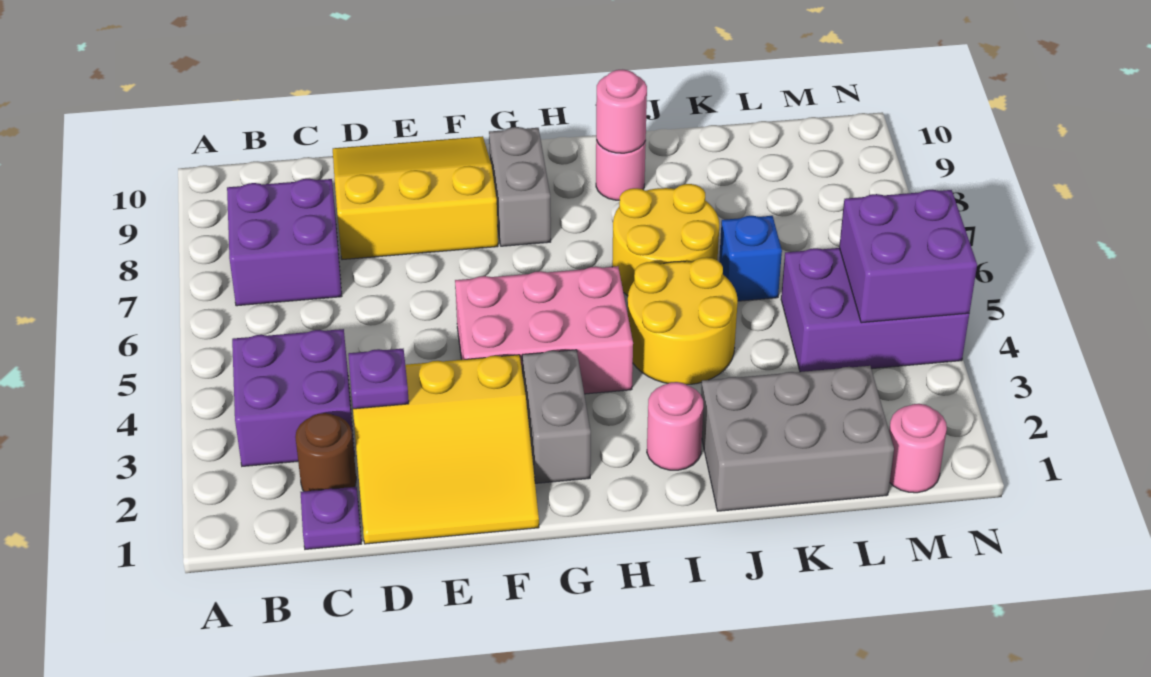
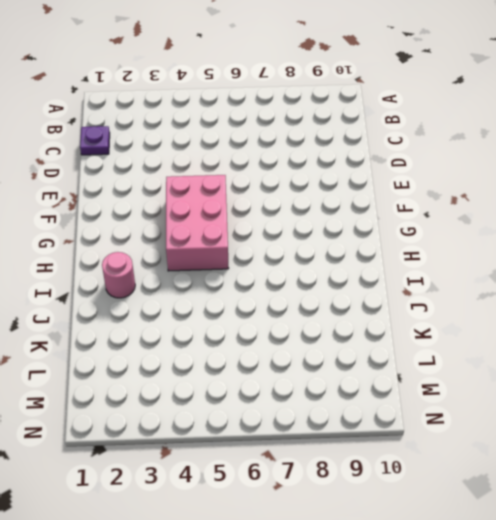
none -> purple brick B3:C4 level 1
none -> purple brick B7:C8 level 1
none -> brown round brick C2 level 1

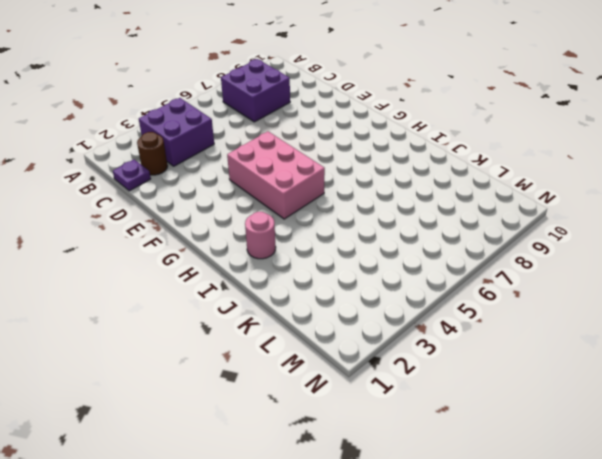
none -> yellow slope D1:F3 level 1 top 3
none -> yellow slope D8:F10 level 1 top 8
none -> grey brick G2:G3 level 1

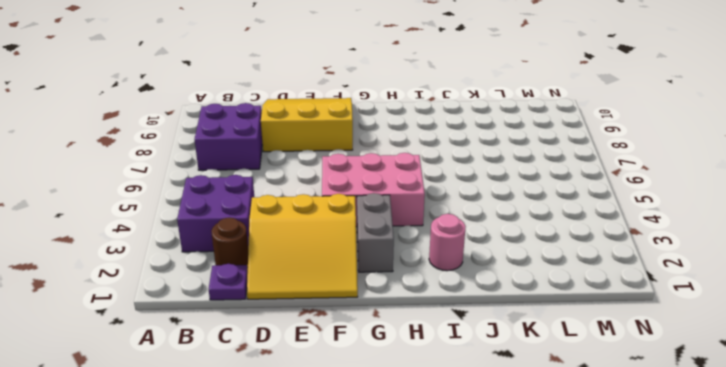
none -> grey brick G8:G9 level 1
none -> yellow round brick I4:J5 level 1
none -> yellow round brick I6:J7 level 1

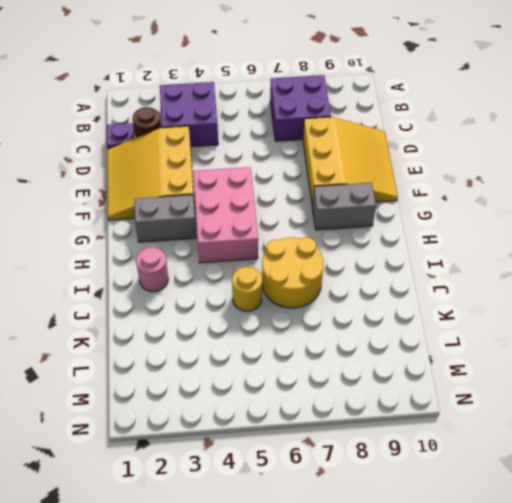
yellow round brick J5 level 1 -> yellow round brick I4:J5 level 1
none -> pink round brick I9 level 1
none -> grey brick J1:L2 level 1
none -> blue brick K6 level 1

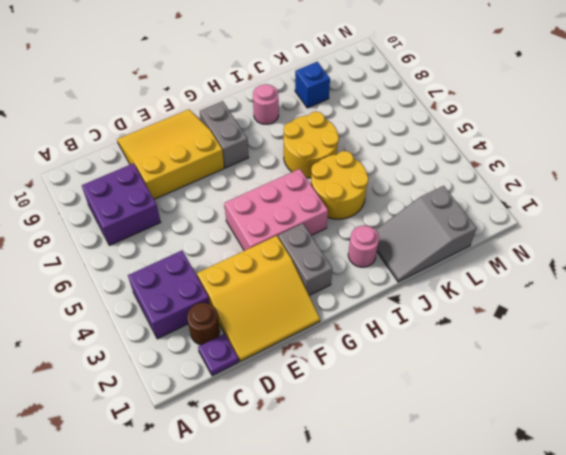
grey slope J1:L2 level 1 top L -> grey brick J1:L2 level 1
blue brick K9 level 1 -> blue brick K6 level 1
none -> purple brick L4:N5 level 1
none -> pink round brick M1 level 1
none -> purple plate D3 level 2

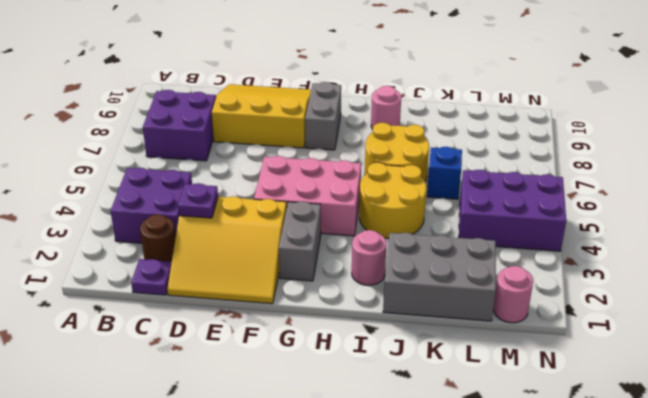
none -> pink round brick I9 level 2
none -> purple brick M4:N5 level 2

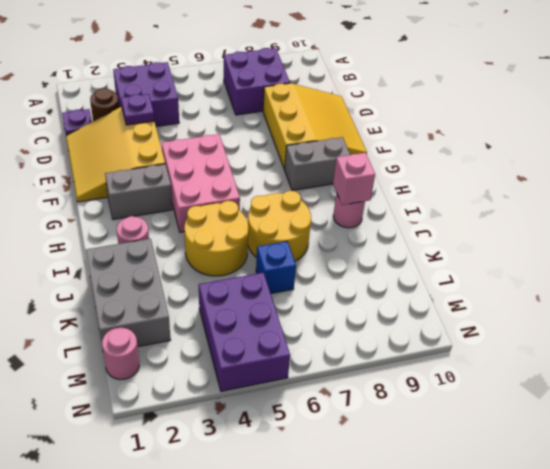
pink brick I9 level 2 -> pink round brick I9 level 2
none -> purple brick M4:N5 level 2

